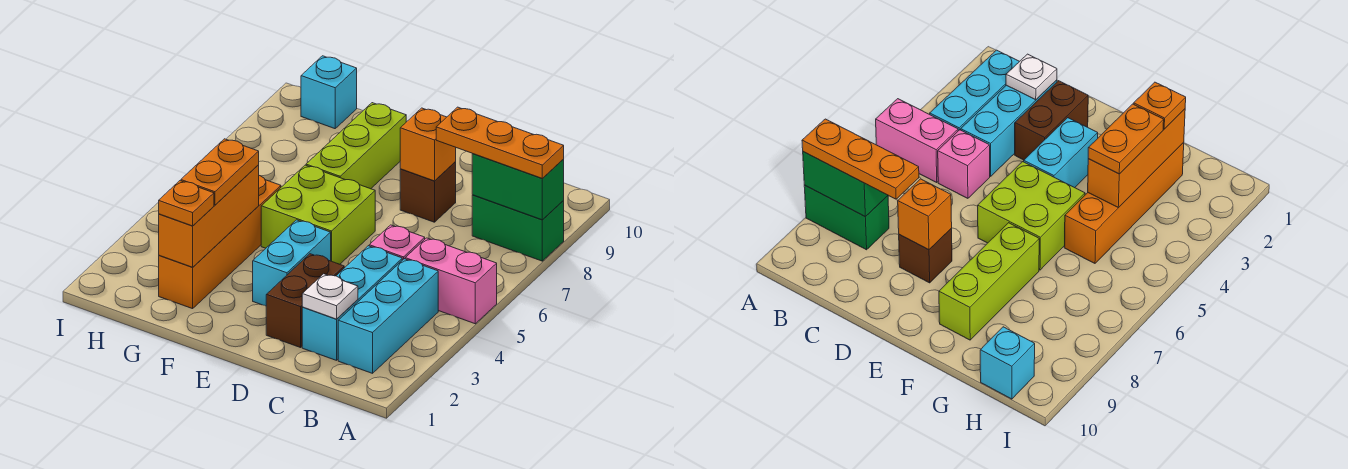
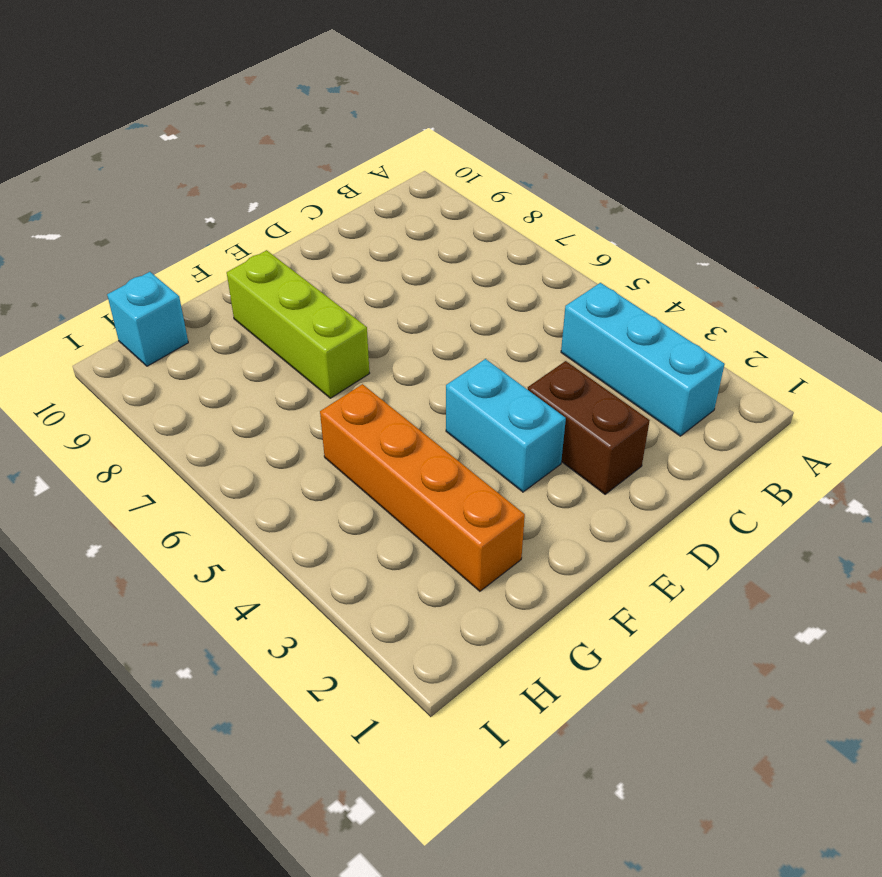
none -> pink brick A5:B5 level 1
none -> green brick A8:B8 level 1
none -> cyan brick C2:C4 level 1

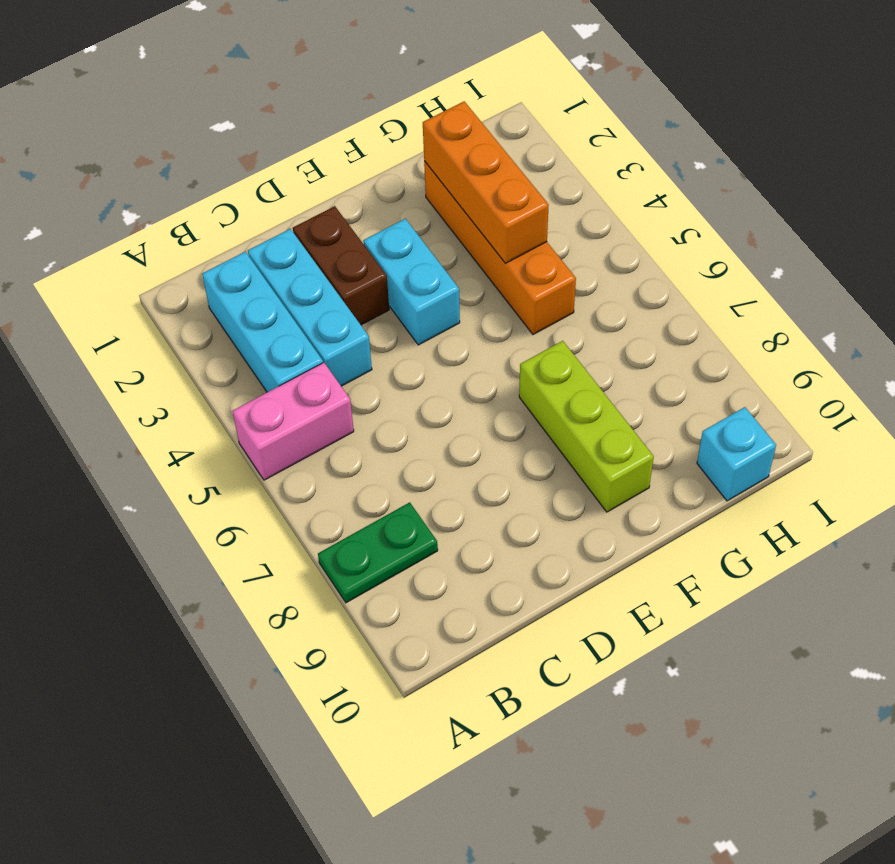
green plate A8:B8 level 1 -> green brick A8:B8 level 1
none -> pink brick C5 level 1
none -> brown brick D8 level 1
none -> lime brick E5:F6 level 1

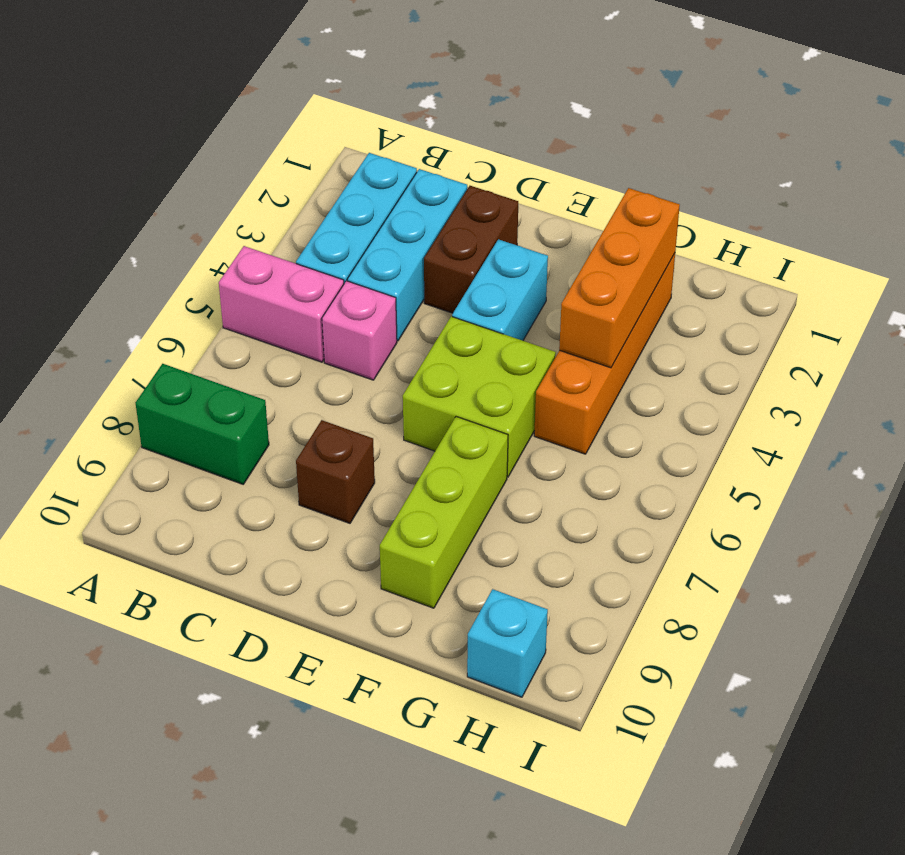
none -> green brick A8:B8 level 2
none -> white plate C2 level 2
none -> orange brick D8 level 2

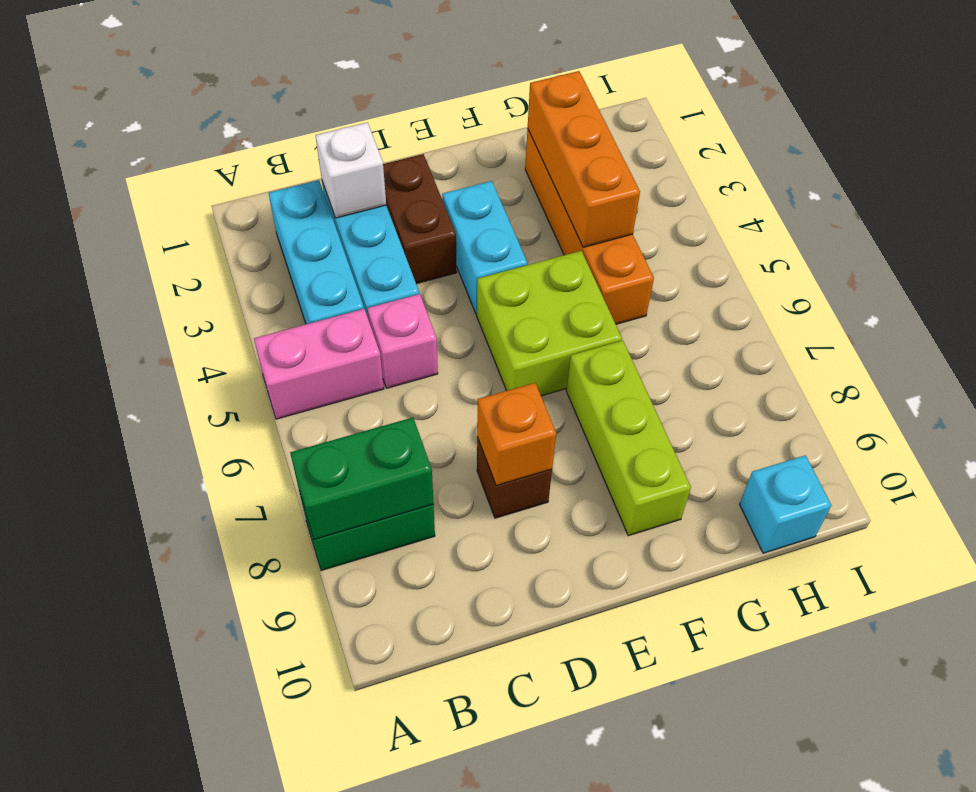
white brick C2 level 2 -> white plate C2 level 2
none -> orange plate A8:C8 level 3
none -> orange plate G2 level 3
none -> orange plate G3:G4 level 3

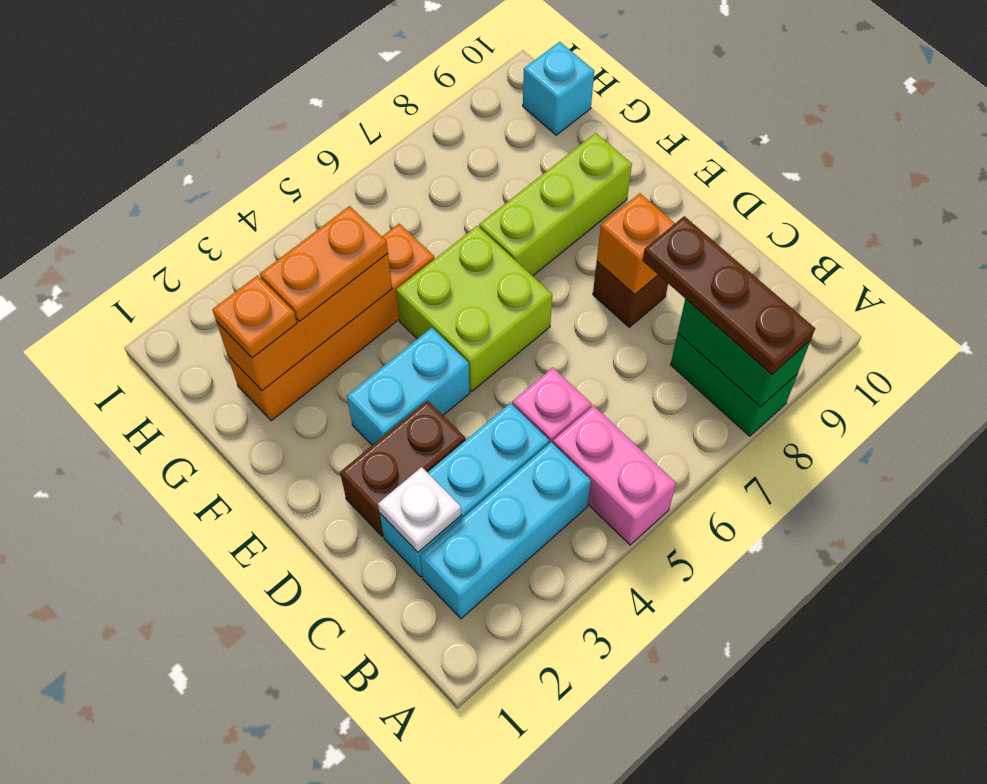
brown plate A8:C8 level 3 -> orange plate A8:C8 level 3

